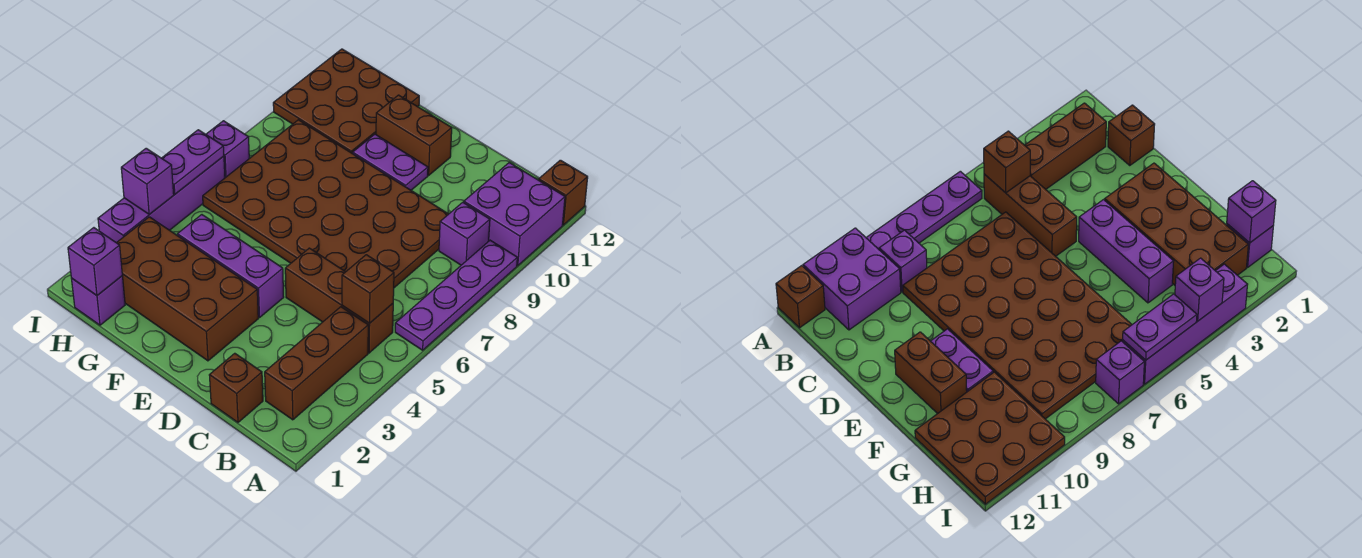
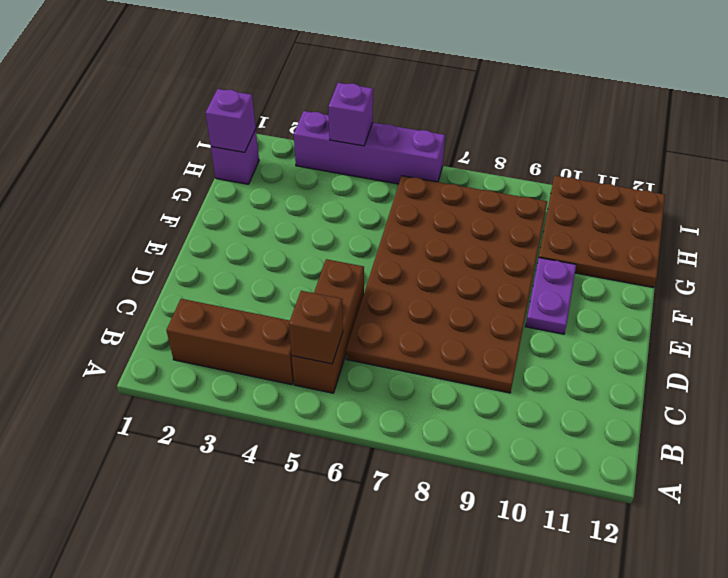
none -> purple plate A6:A9 level 1
none -> purple brick A10:B11 level 1
none -> brown brick A12 level 1

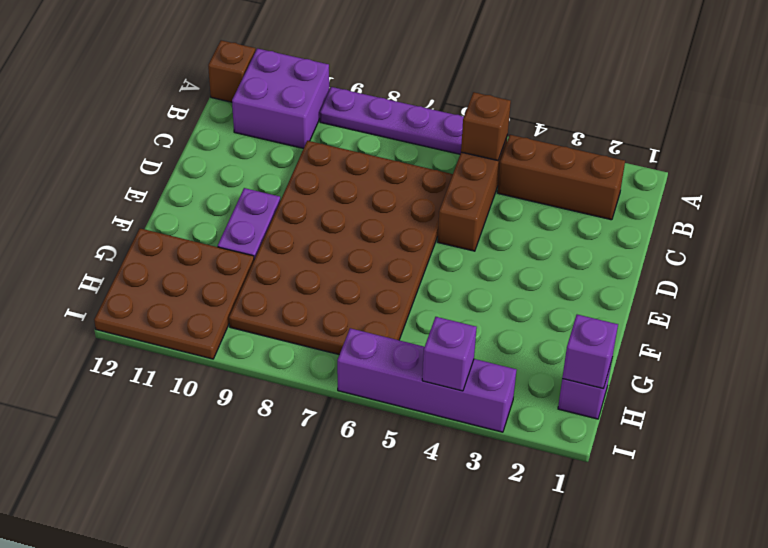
none -> purple brick B9 level 1
none -> brown brick C1 level 1
none -> brown brick E2:H3 level 1

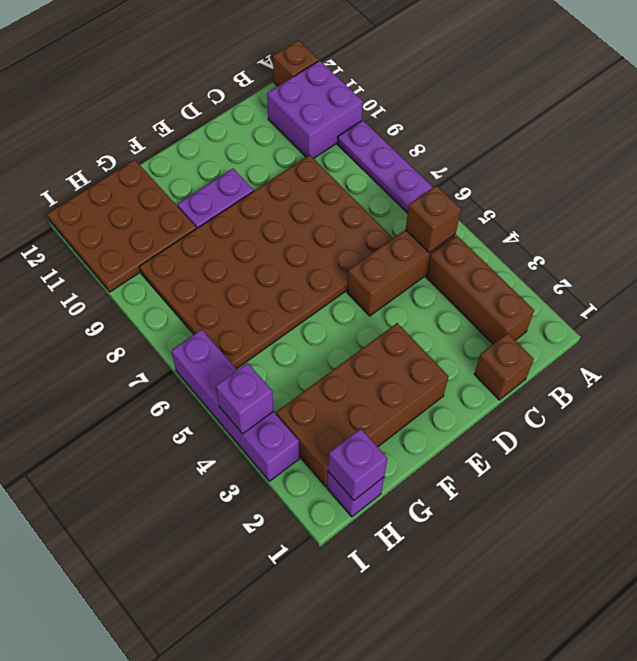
none -> purple brick B9 level 1
none -> purple brick E4:G4 level 1
none -> brown brick E11:F11 level 1

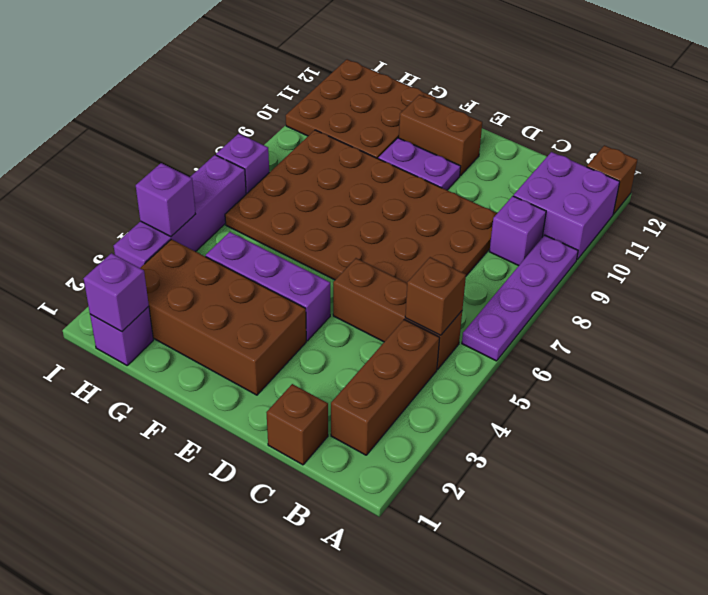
none -> purple plate I5:I6 level 2

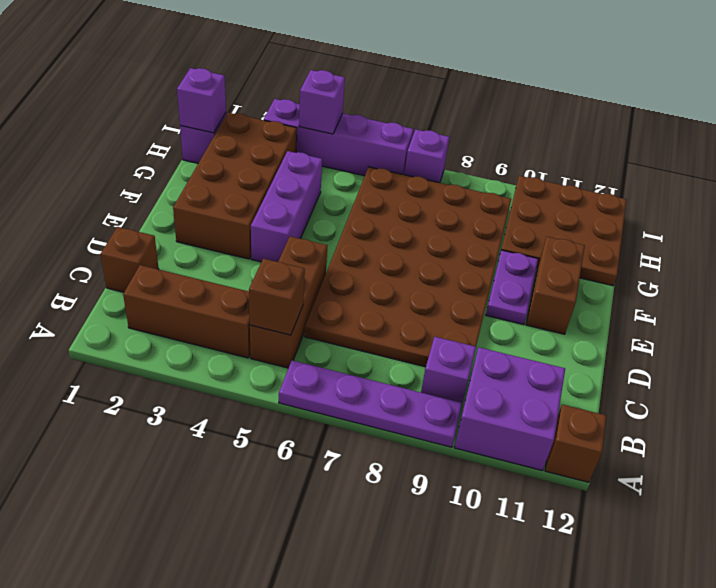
none -> purple plate I5:I6 level 2

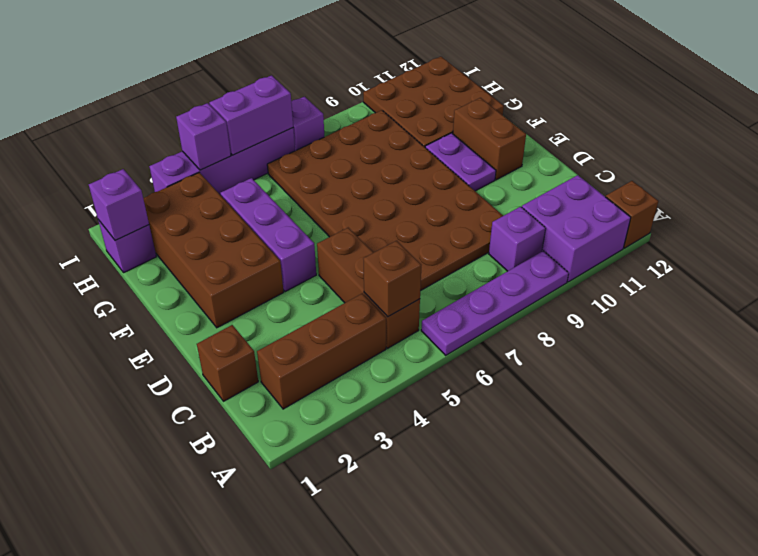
purple brick I5:I6 level 2 -> purple plate I5:I6 level 2

